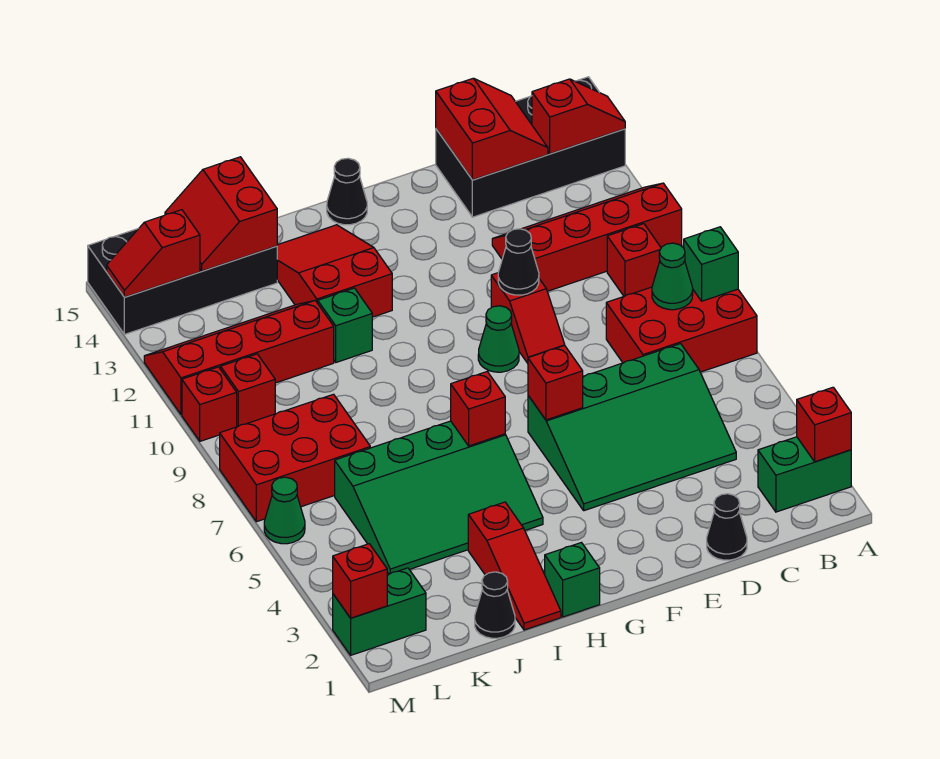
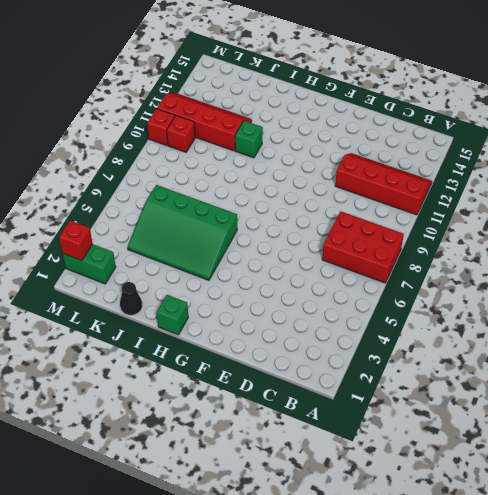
none -> green brick A2:B2 level 1
none -> black brick A14:D15 level 1
none -> red brick B10 level 1
none -> green slope C4:F6 level 1 top 6

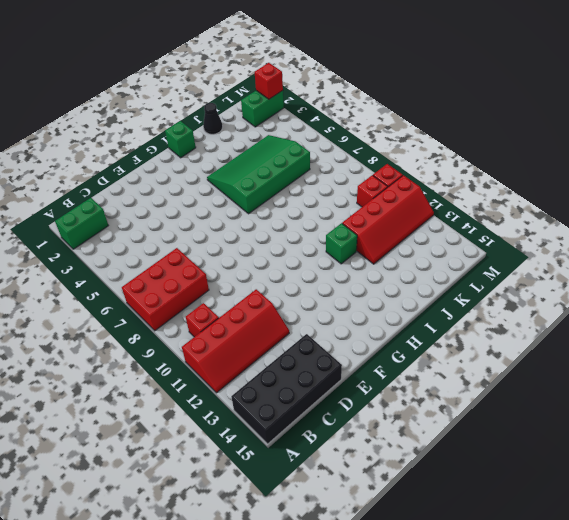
none -> green slope C4:F6 level 1 top 6
none -> black cone D1 level 1
none -> red slope E9:E10 level 1 top 10
none -> green cone F9 level 1

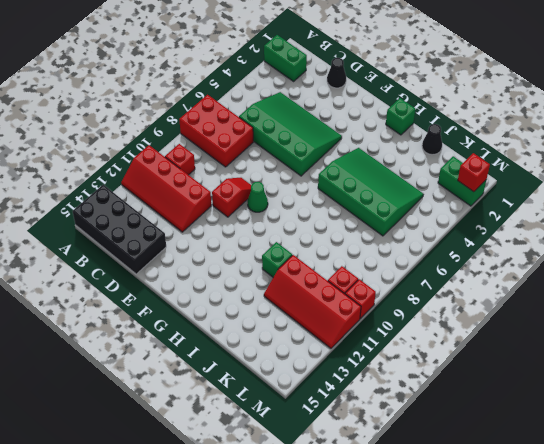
none -> black cone G15 level 1
none -> red slope H12:I14 level 1 top 12
none -> red slope I1:I3 level 1 top 3
none -> black brick J14:M15 level 1

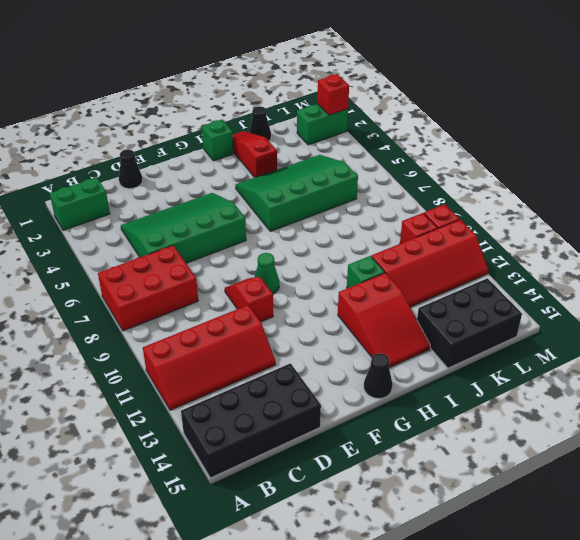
black brick J14:L15 level 1 -> black brick J14:M15 level 1
none -> red brick B10 level 1
none -> red brick K7:M8 level 1
none -> green cone M6 level 1
none -> red brick A2 level 2

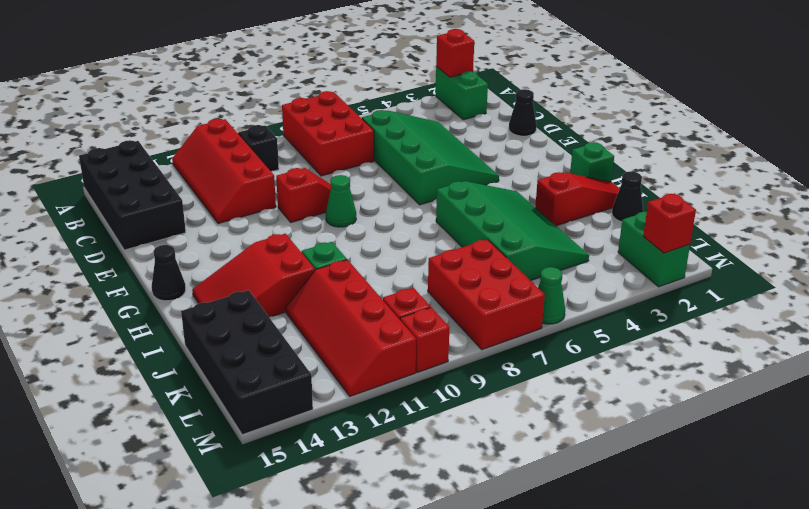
black brick B10 level 1 -> red brick B10 level 1
none -> green brick A8 level 2
none -> red slope A14:B14 level 2 top B
none -> green cone B8 level 2
none -> red slope C14:D15 level 2 top D

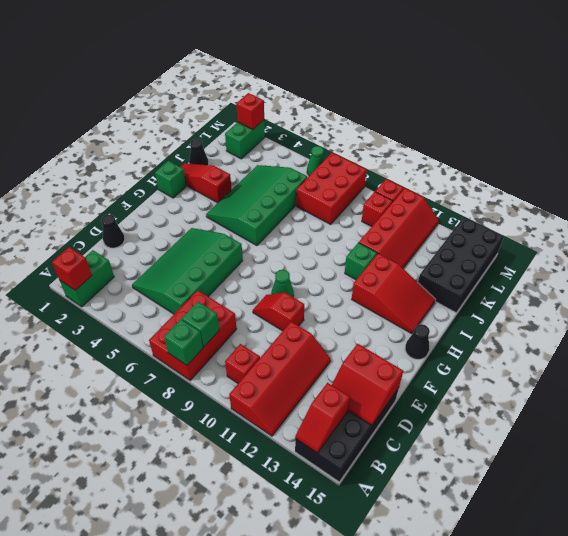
green brick B8 level 2 -> green cone B8 level 2
none -> black cone E10 level 2
none -> red brick F6 level 2
none -> red brick H6 level 2
none -> red slope J14:K15 level 2 top J

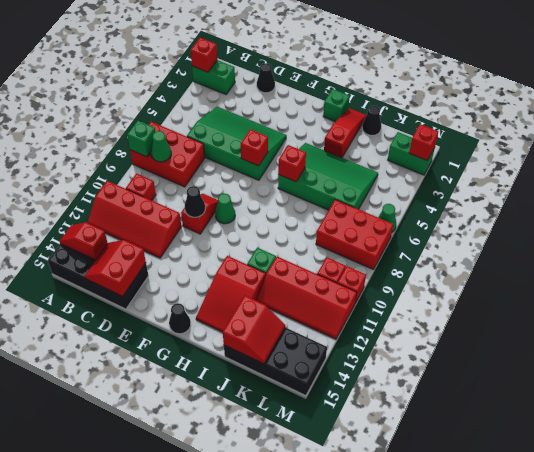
none -> red slope L14:M14 level 2 top L

